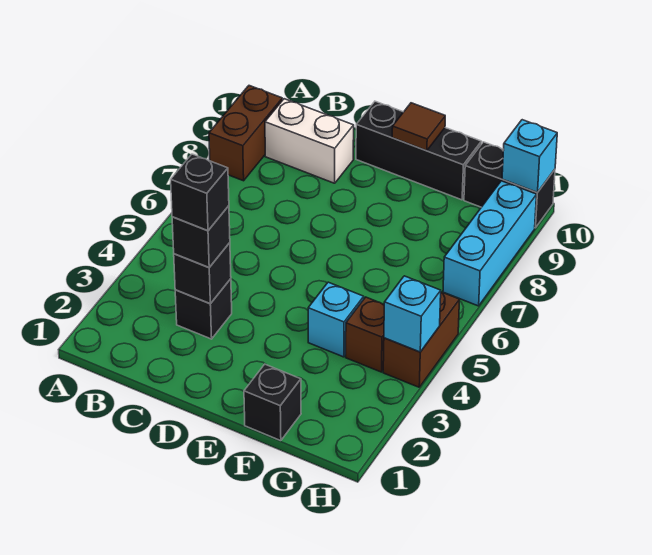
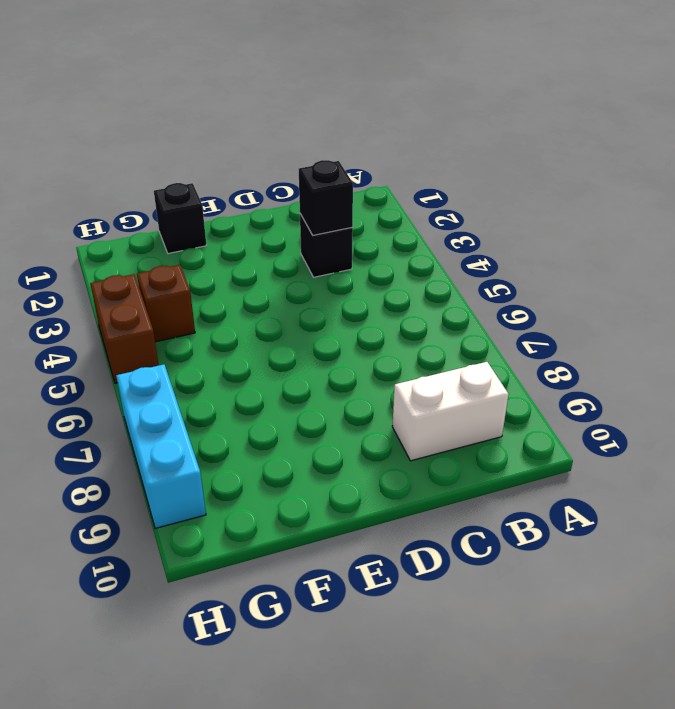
none -> brown brick A8:A9 level 1
none -> black brick D10:F10 level 1
none -> cyan brick F4 level 1

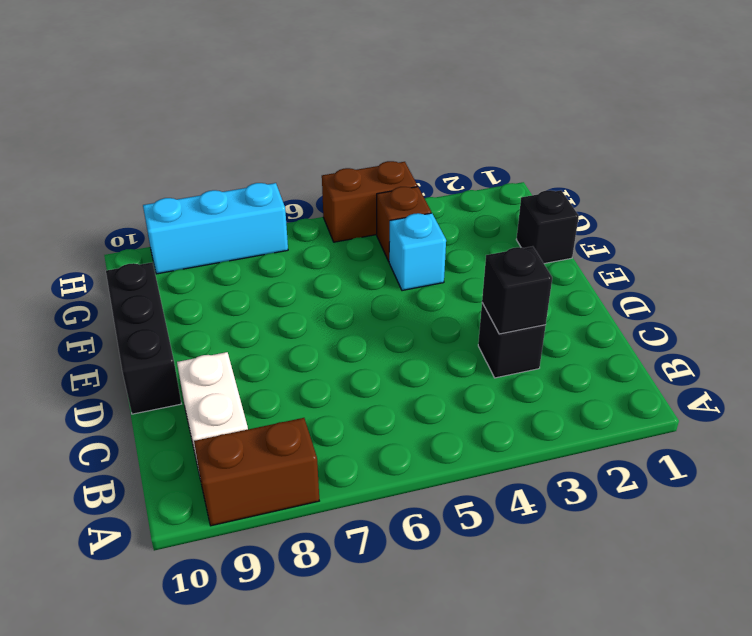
none -> black brick G10:H10 level 1
none -> brown tile E10 level 2
none -> cyan brick H4 level 2

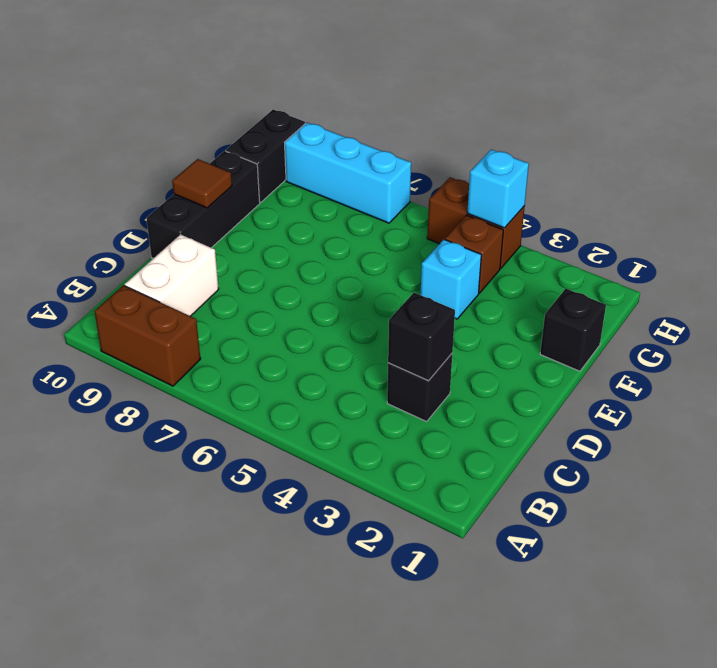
none -> cyan brick H10 level 2
none -> black brick C3 level 3
none -> black brick C3 level 4

